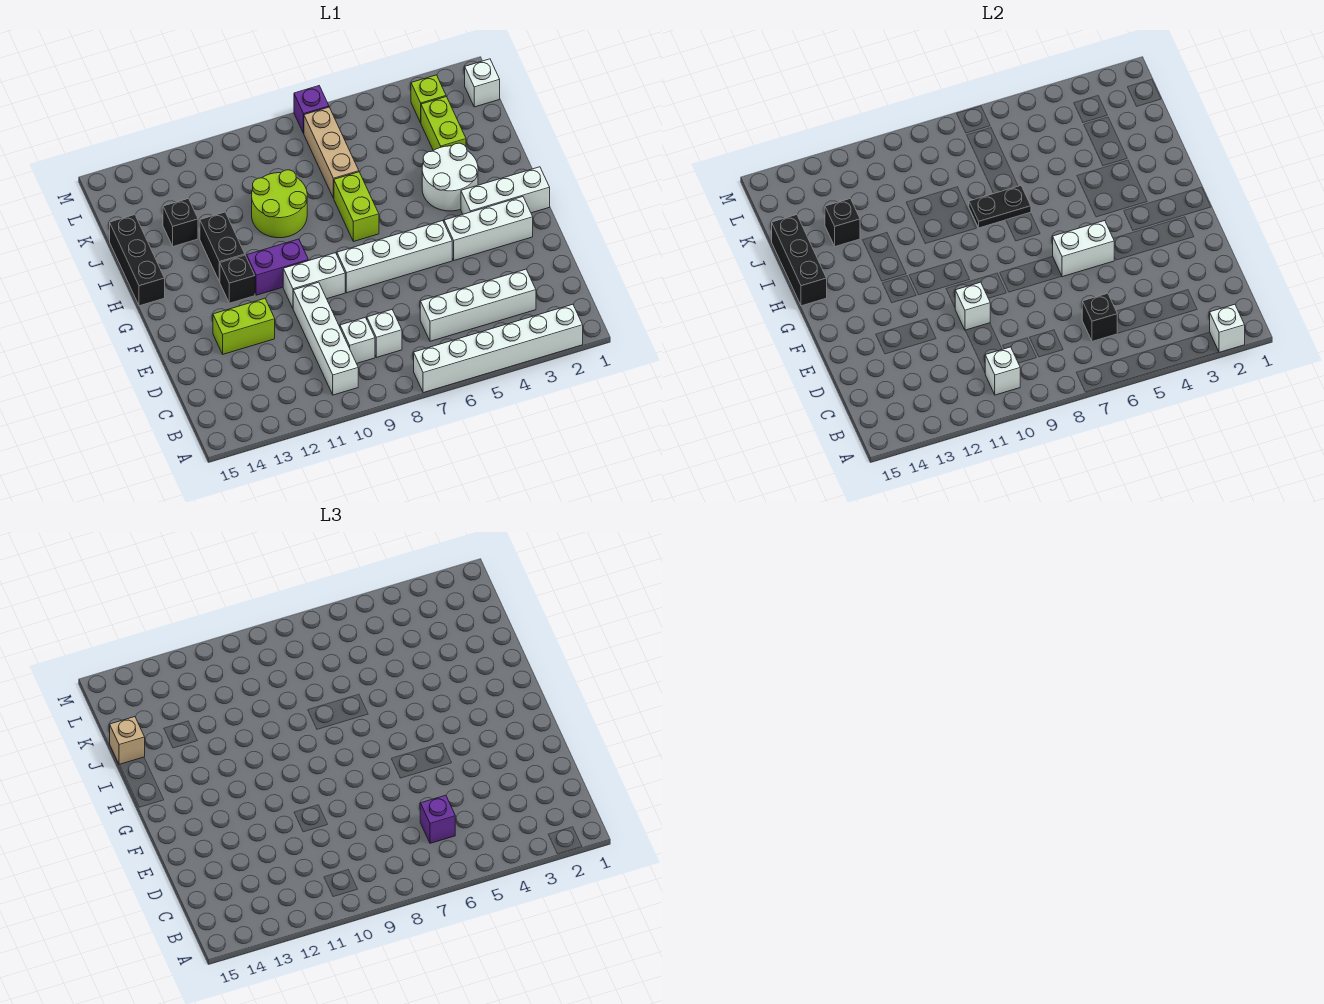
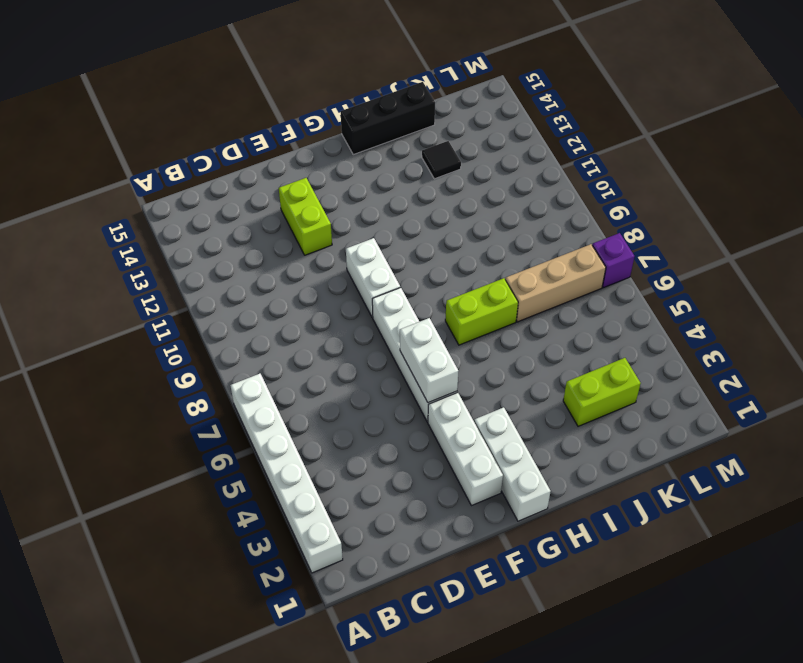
black tile J13 level 1 -> black brick J13 level 1
none -> white brick B10:E10 level 1
none -> white brick C3:C6 level 1
none -> white brick C8 level 1
none -> white brick C9 level 1

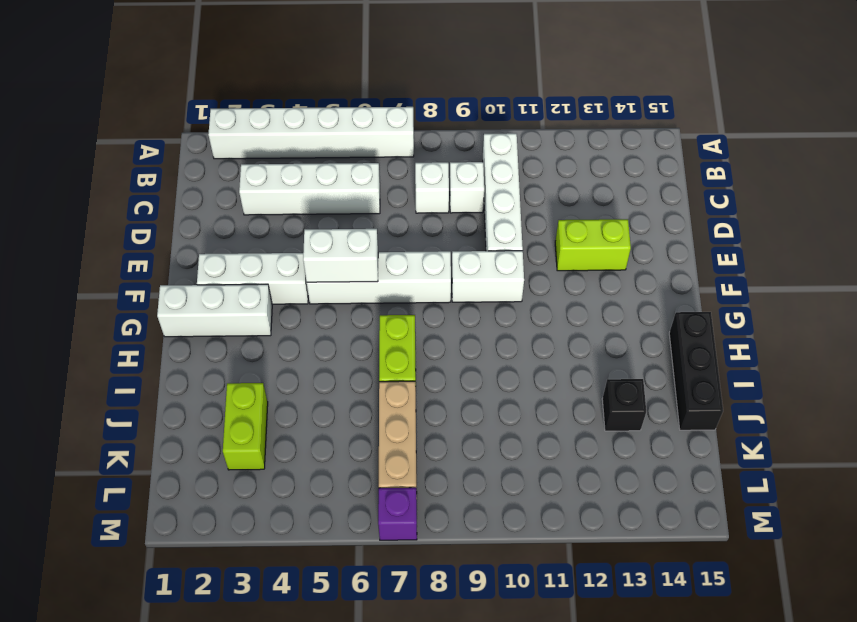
none -> purple brick G10:G11 level 1
none -> black brick G12 level 1
none -> white round brick H3:I4 level 1
none -> black brick H12:I12 level 1

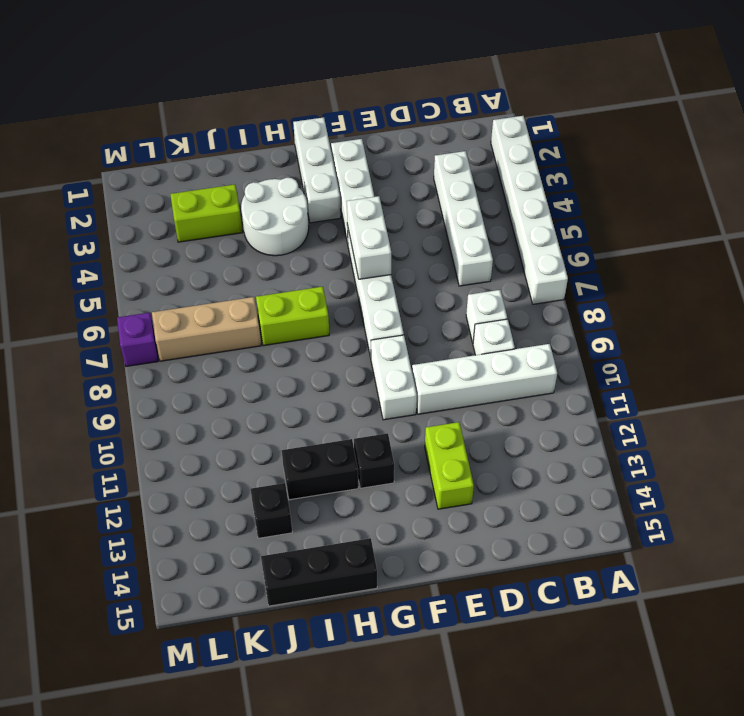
none -> purple brick G10:G11 level 1
none -> lime round brick I9:J10 level 1
none -> white brick L1 level 1
none -> lime brick L3 level 1

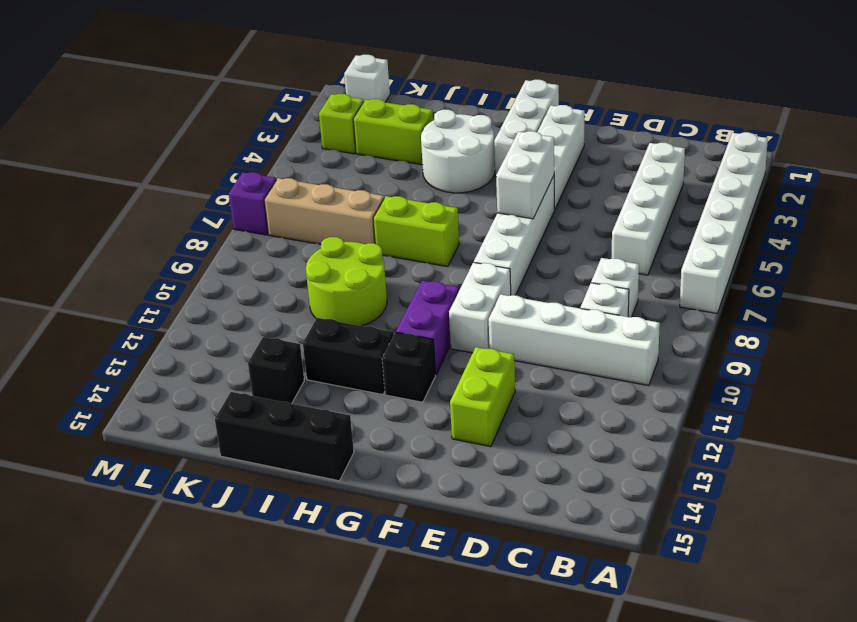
none -> white brick A2 level 2
none -> white brick B10 level 2
none -> black brick C6 level 2
none -> white brick E10 level 2

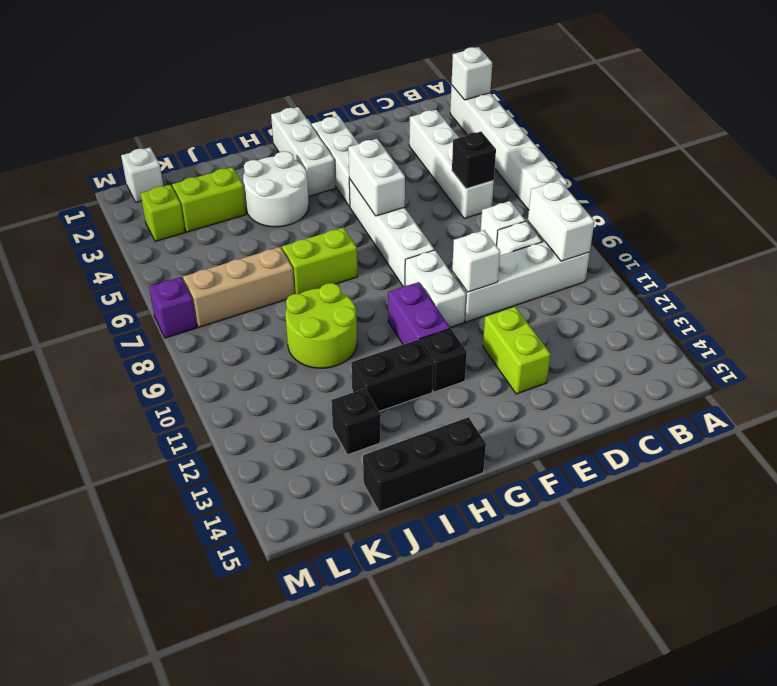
white brick B9:B10 level 2 -> white brick B10 level 2
none -> black brick H15:J15 level 2
none -> black plate I7:I8 level 2
none -> black brick J13 level 2
none -> purple brick C6 level 3

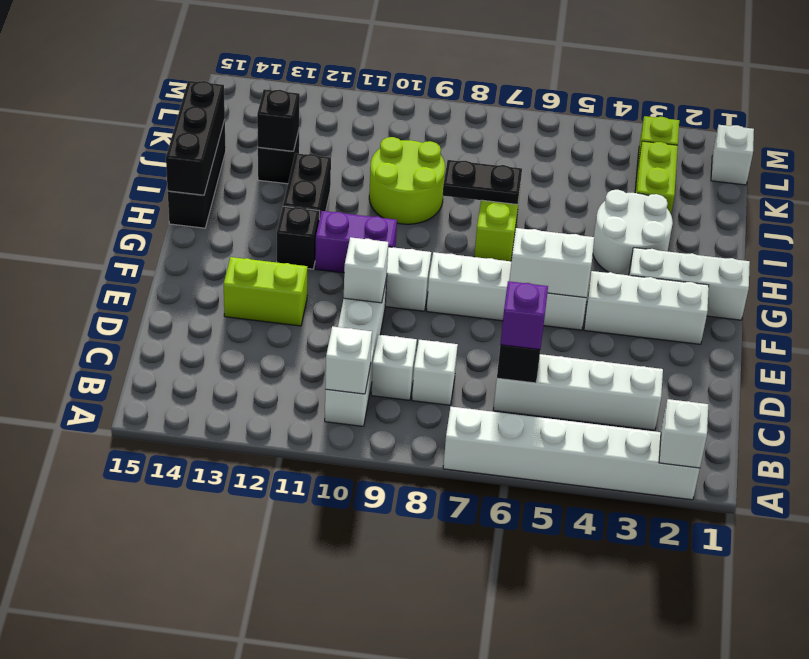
none -> tan brick J7:L7 level 1
none -> purple brick M7 level 1
none -> tan brick J15 level 3

